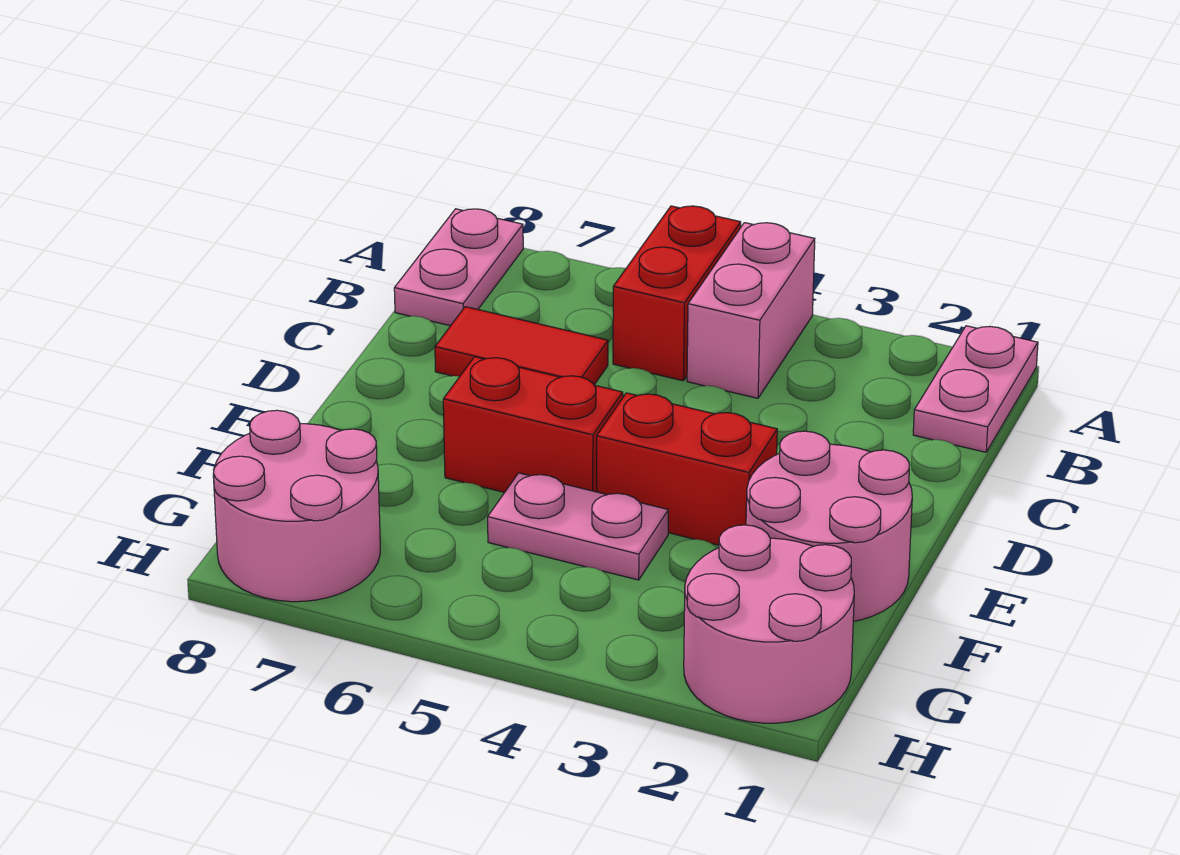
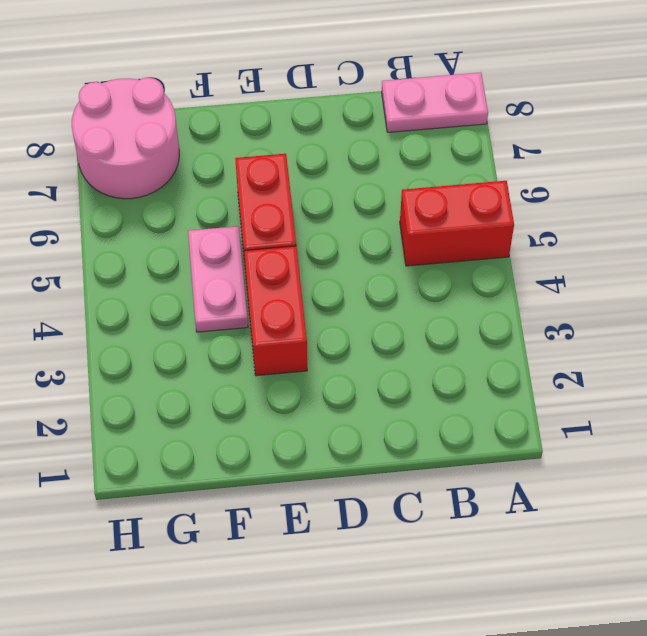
none -> pink plate A1:B1 level 1
none -> pink brick A4:B4 level 1

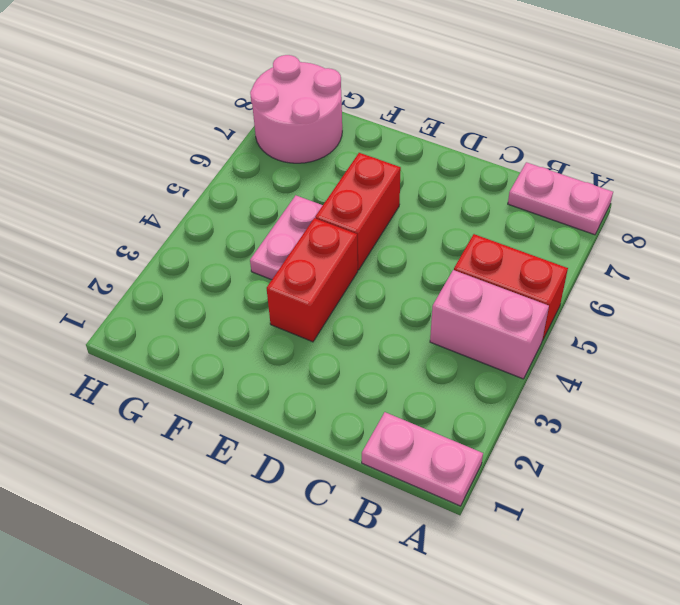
none -> red tile C6:C7 level 1
none -> pink round brick E1:F2 level 1

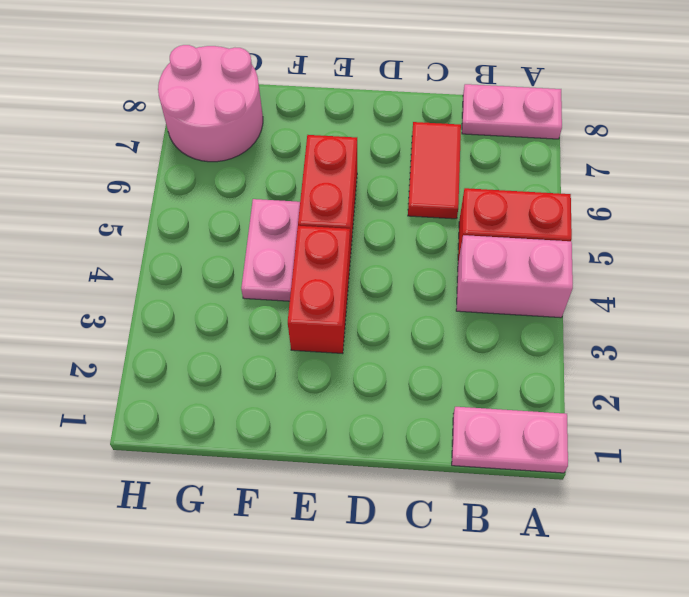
none -> pink round brick E1:F2 level 1
none -> pink round brick G1:H2 level 1

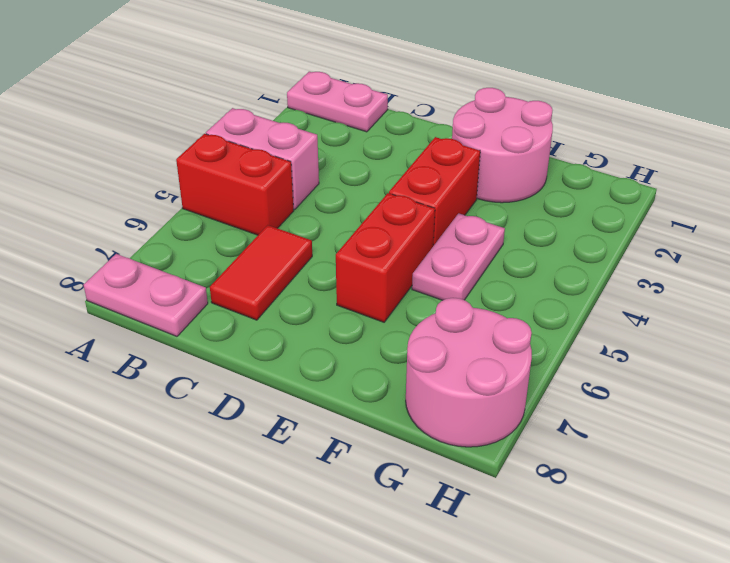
none -> pink round brick G1:H2 level 1

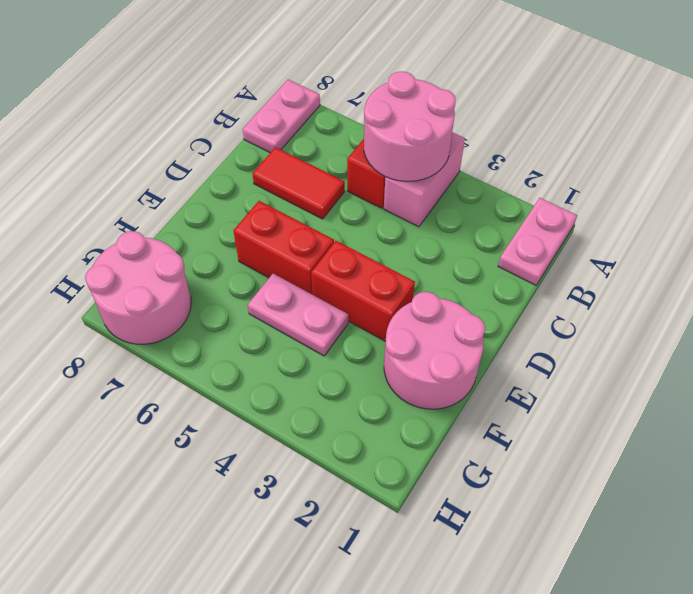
pink round brick A4:B5 level 2 -> pink round brick G1:H2 level 1

